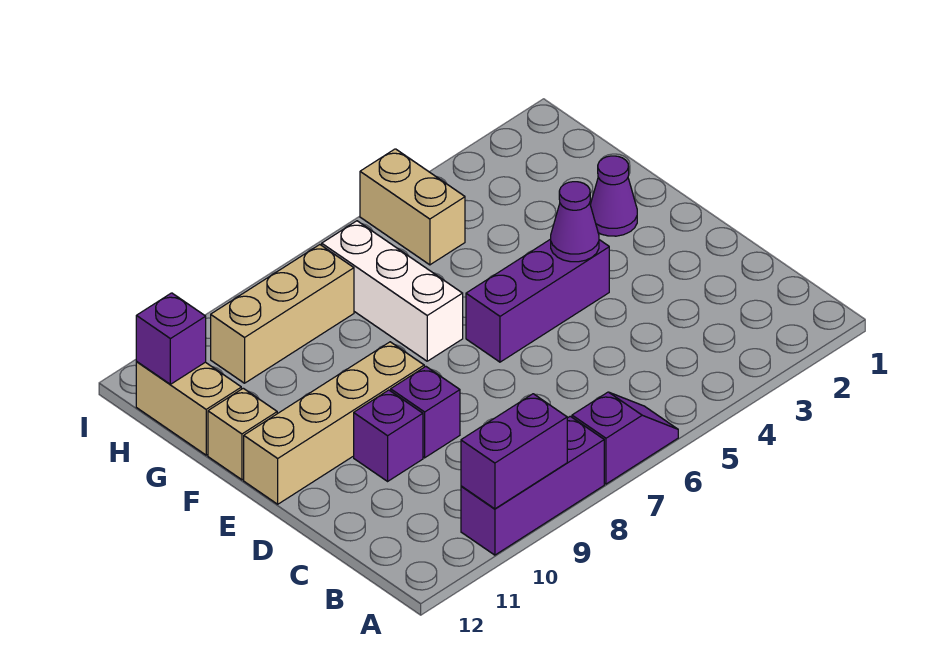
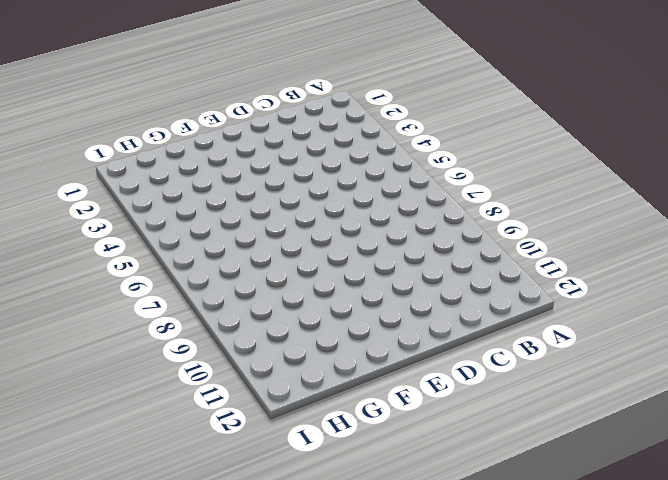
none -> purple slope A6:A7 level 1 top 7
none -> purple brick A8:A10 level 1
none -> purple brick D9 level 1

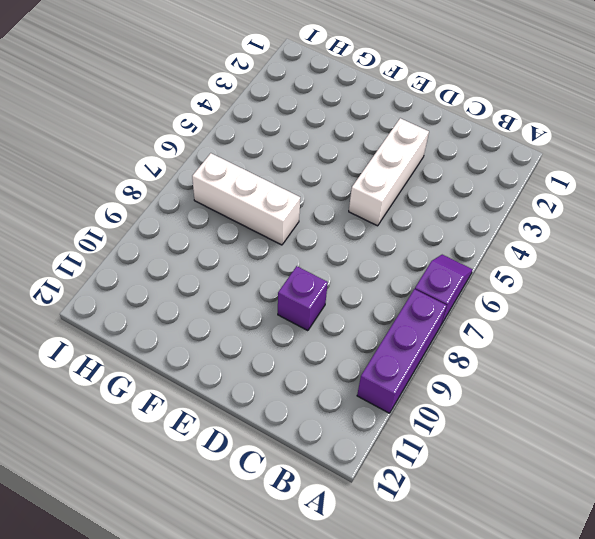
white brick D3:D5 level 1 -> none
none -> purple brick D10 level 1
none -> purple brick E4:E6 level 1
none -> tan brick E9:E12 level 1

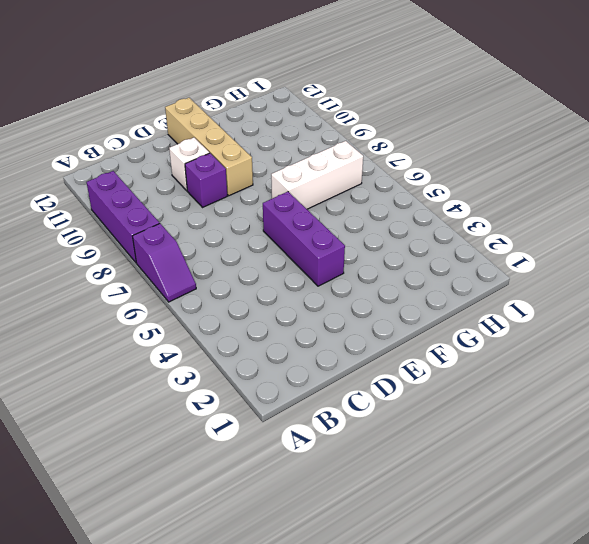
white brick D10 level 1 -> purple brick D10 level 1
none -> purple cone F2 level 1
none -> tan brick F12 level 1
none -> tan brick G12:H12 level 1

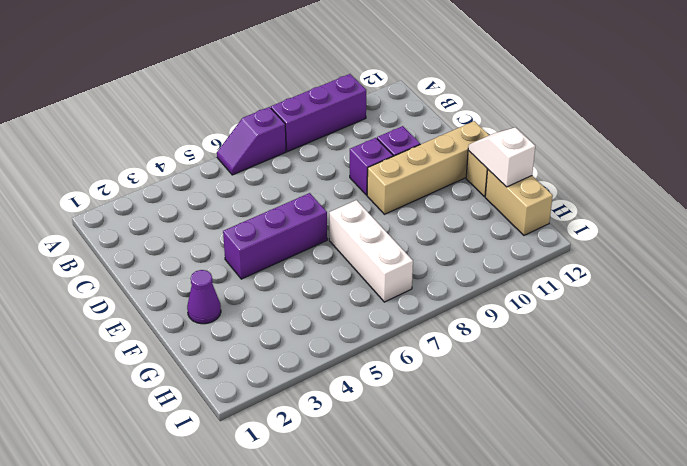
white slope F12:G12 level 2 top G -> none
none -> tan brick H5:I5 level 1
none -> tan brick H8:H10 level 1
none -> purple brick A9:A10 level 2

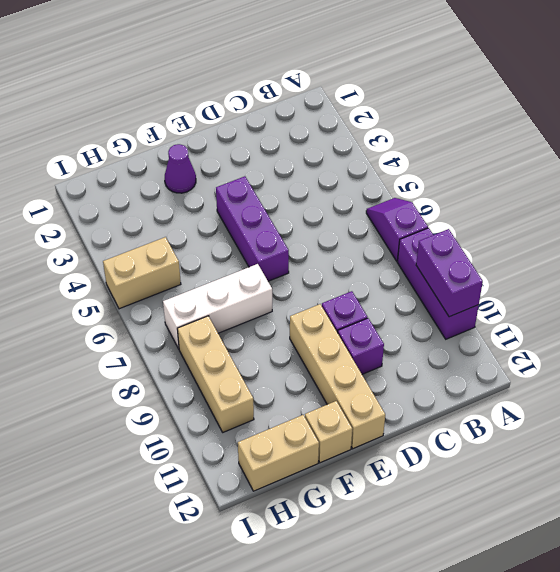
none -> purple cone E4 level 2
none -> purple brick H12 level 2

